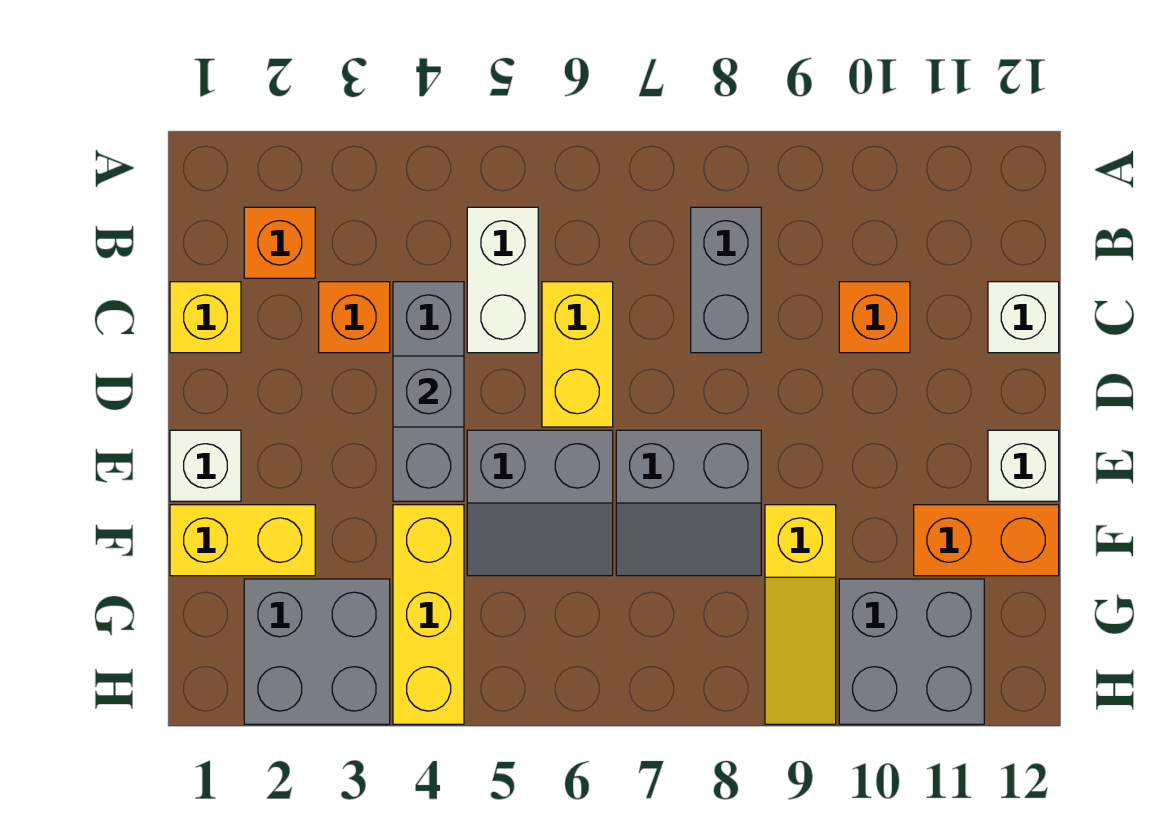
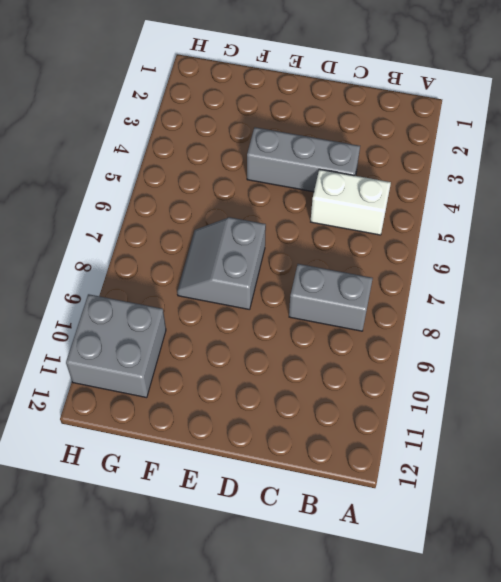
none -> orange brick B2 level 1
none -> yellow brick C1 level 1
none -> orange brick C3 level 1

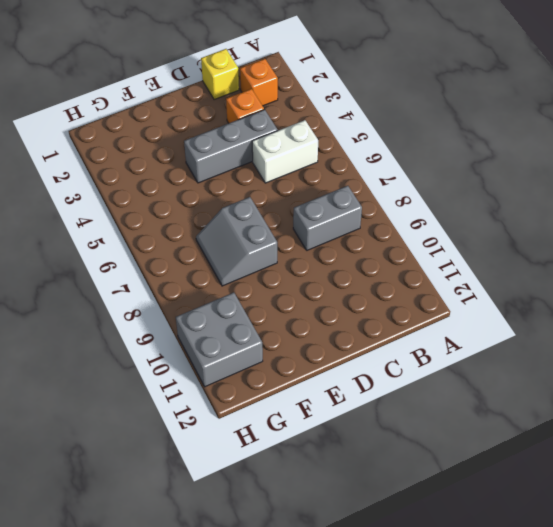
none -> yellow brick C6:D6 level 1
none -> orange brick C10 level 1
none -> white brick C12 level 1

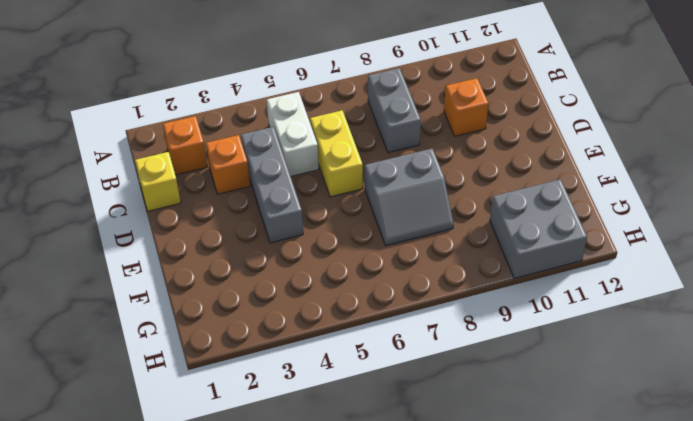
none -> white brick C12 level 1
none -> white brick E1 level 1
none -> grey slope E5:F6 level 1 top E

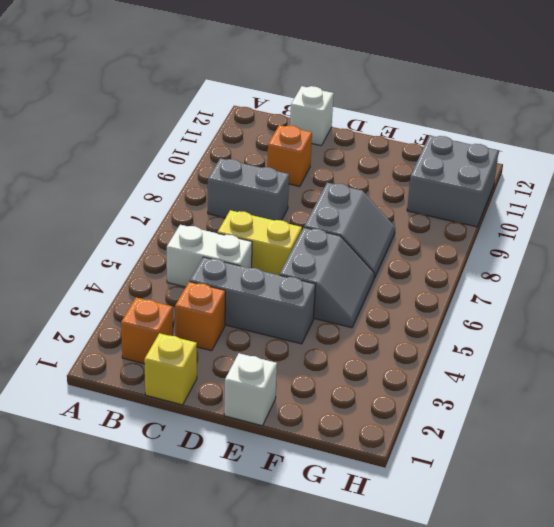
none -> white brick E12 level 1
none -> yellow brick F1:F2 level 1
none -> yellow brick F4:H4 level 1

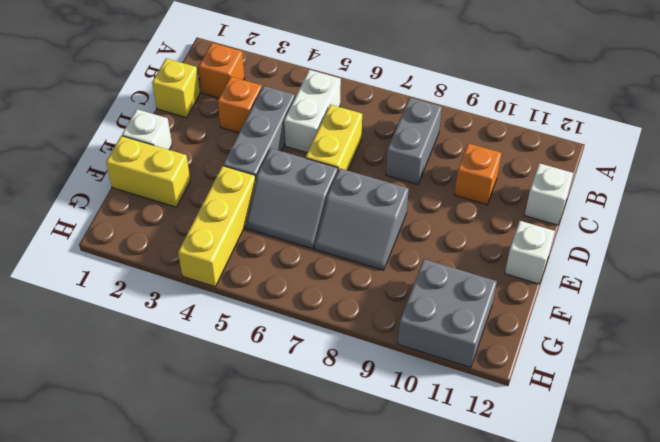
none -> yellow slope F9:H9 level 1 top F
none -> orange brick F11:F12 level 1
none -> grey brick G2:H3 level 1

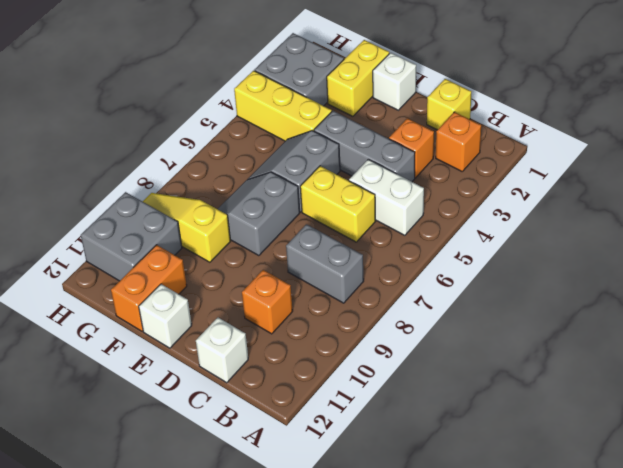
none -> grey brick D4 level 2

